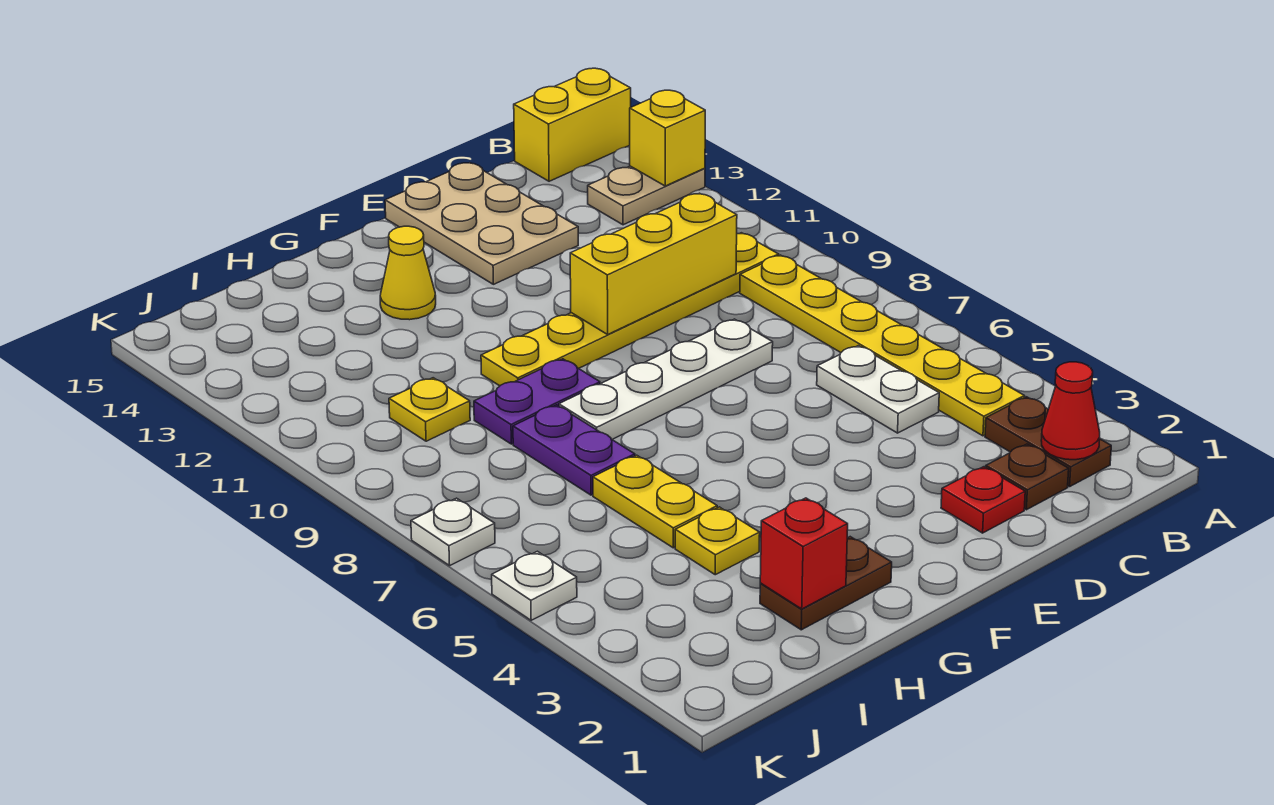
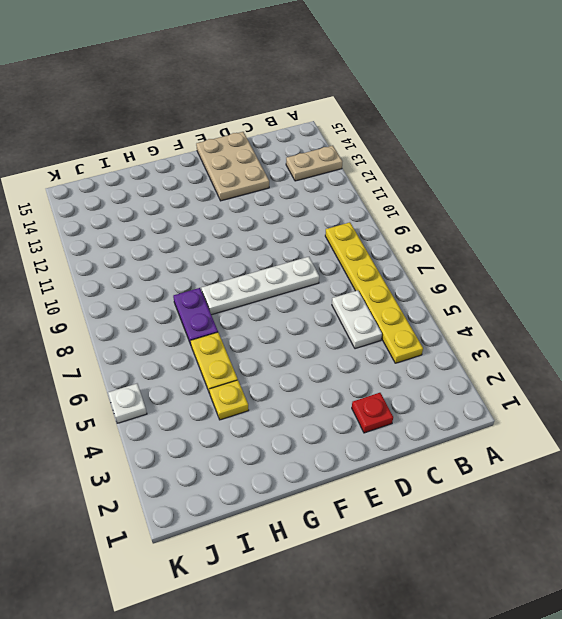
none -> yellow brick A15:B15 level 1
none -> brown plate B2:B3 level 1
none -> yellow plate B10:G10 level 1

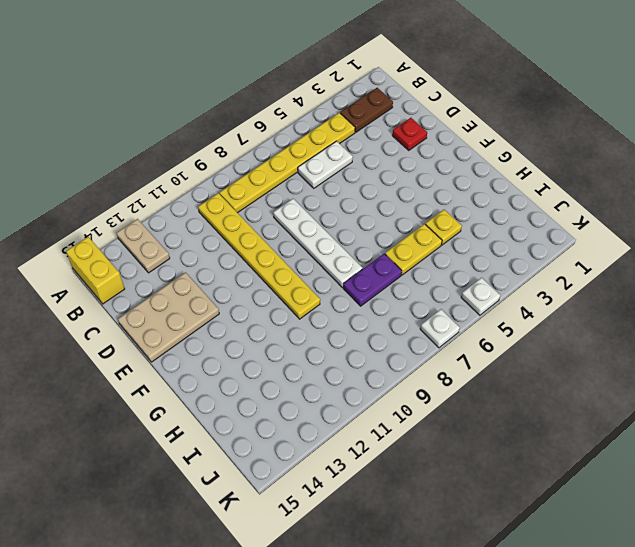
none -> brown plate C2 level 1
none -> brown plate G2:H2 level 1
none -> purple plate G9:H9 level 1

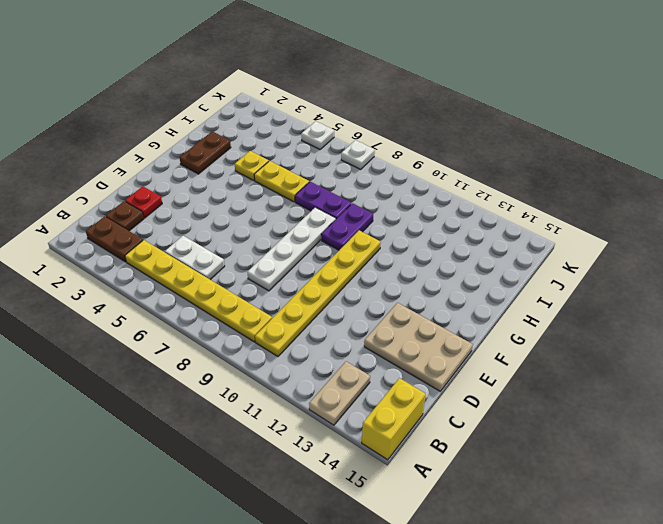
none -> yellow cone G13 level 1
none -> yellow plate I10 level 1
none -> yellow brick A13 level 2

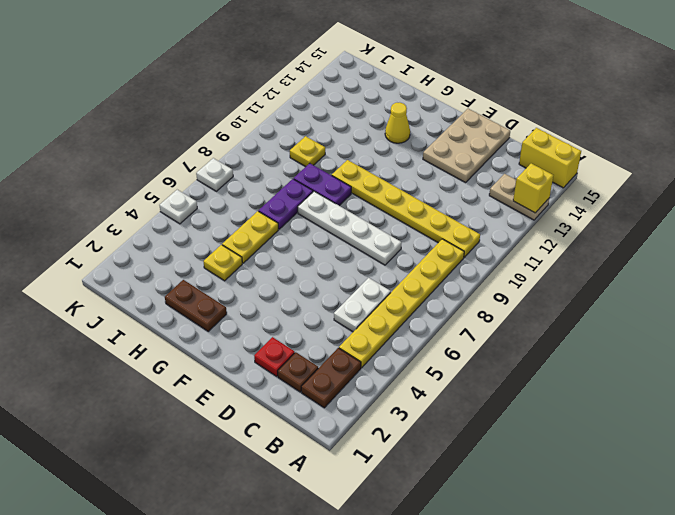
none -> red cone B2 level 2
none -> yellow brick C10:E10 level 2
none -> red brick H2 level 2

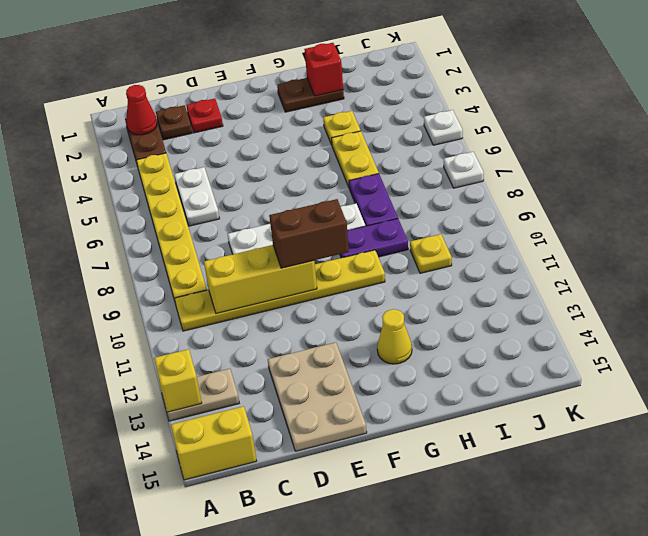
brown brick E10:F10 level 3 -> none

